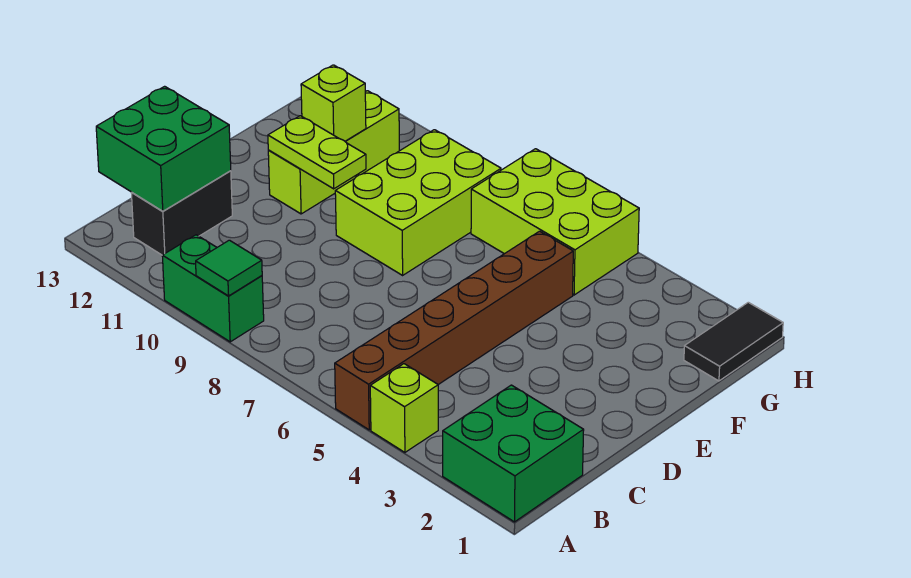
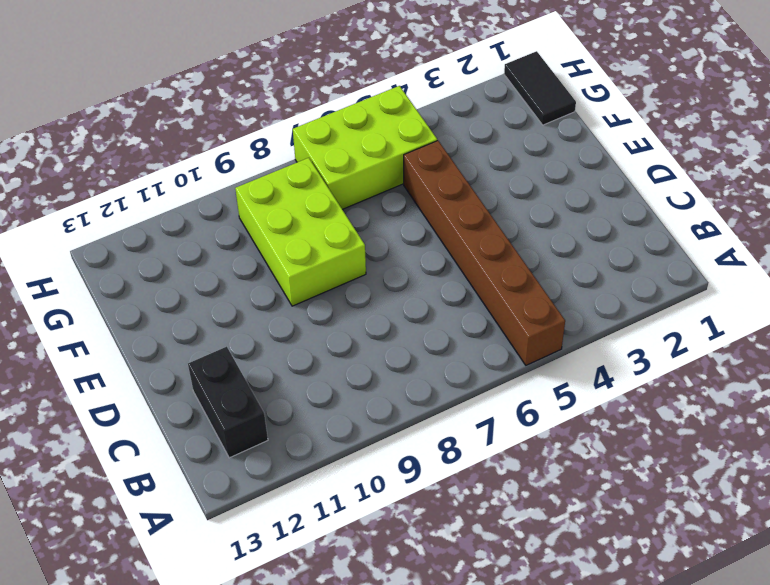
none -> green brick A1:B2 level 1
none -> lime brick A4 level 1
none -> green brick A9:A10 level 1

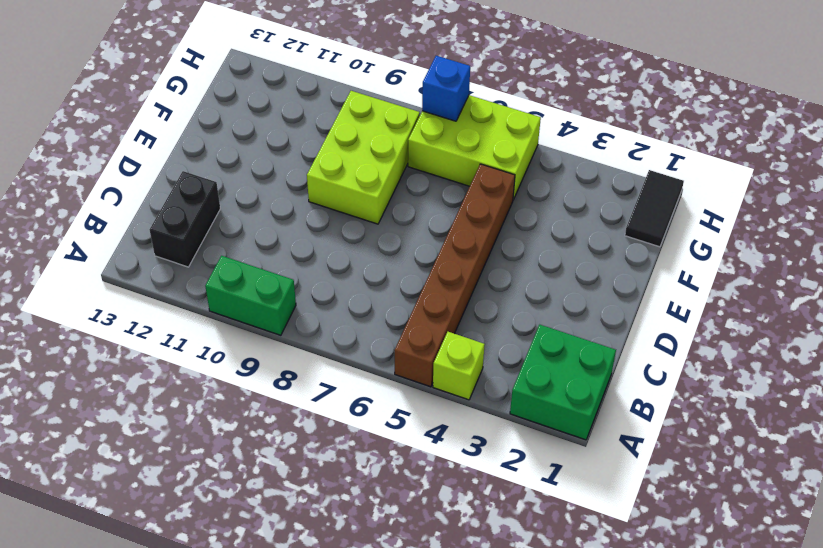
blue brick H7 level 2 -> none
none -> lime brick E11:G11 level 1
none -> green tile A9 level 2
none -> green brick B12:C13 level 2

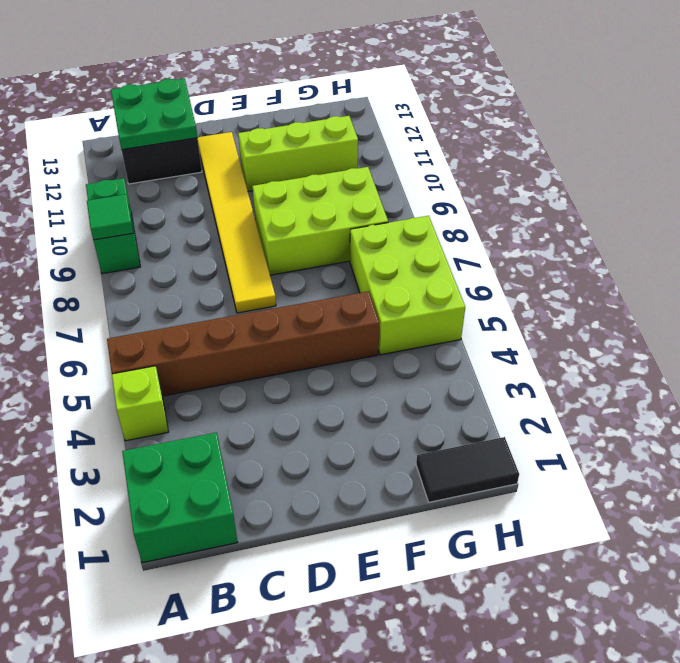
green plate B12:C13 level 2 -> green brick B12:C13 level 2
yellow tile D7:D12 level 1 -> none
none -> lime plate E10:E11 level 2
none -> lime brick F11 level 2

